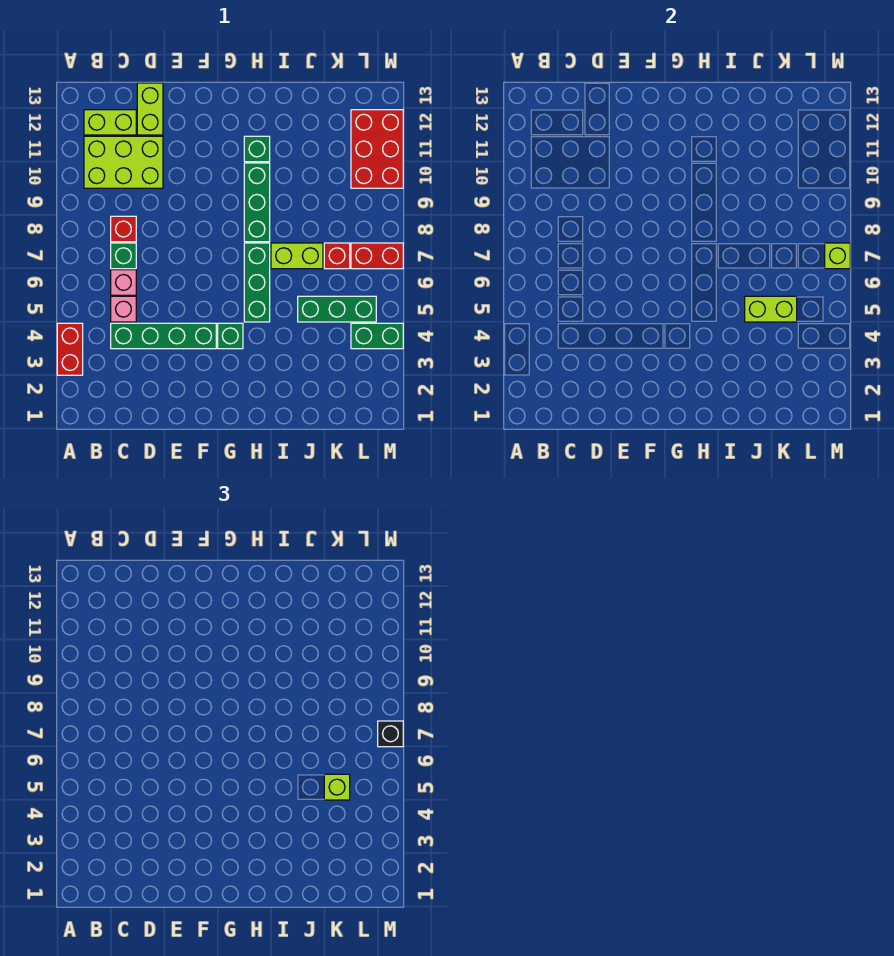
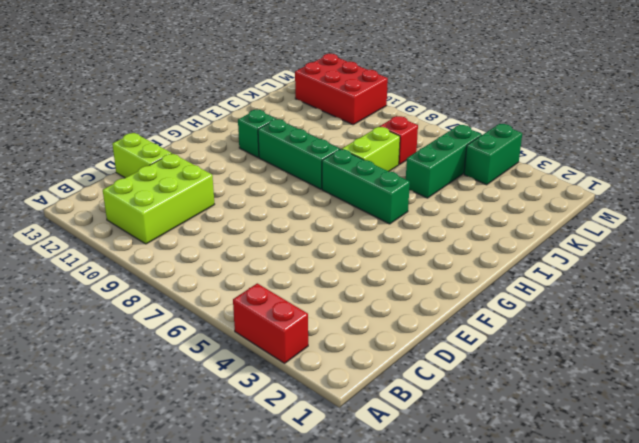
none -> lime brick B12:C12 level 1
none -> green brick C4:F4 level 1
none -> pink brick C5 level 1

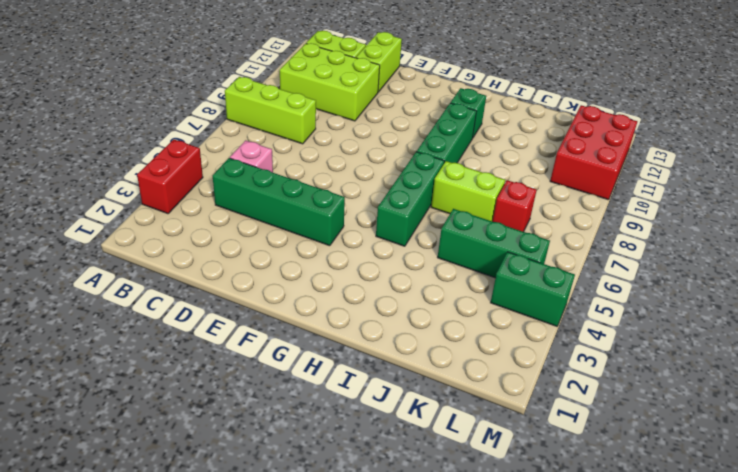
lime brick A8:C8 level 1 -> red brick C8 level 1
none -> pink brick C6 level 1
none -> green brick C7 level 1
none -> green brick G4 level 1

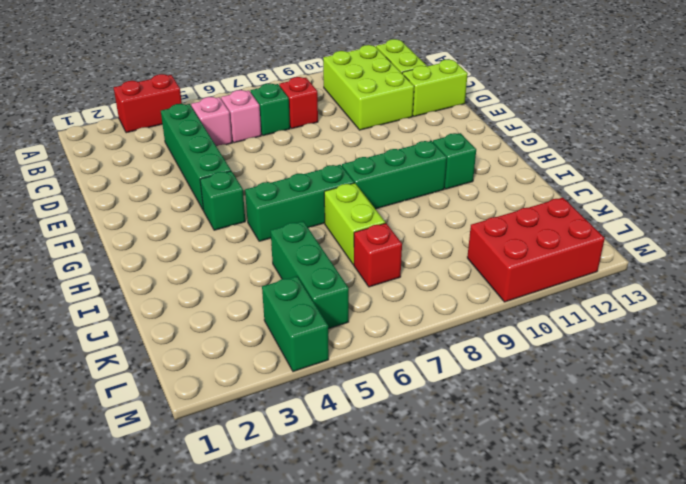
none -> red brick L7:M7 level 1
none -> lime brick J5:K5 level 2
none -> lime brick M7 level 2

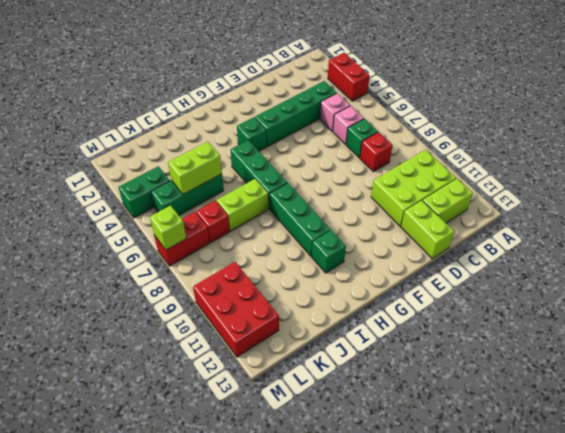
none -> lime brick K5 level 3
none -> black brick M7 level 3

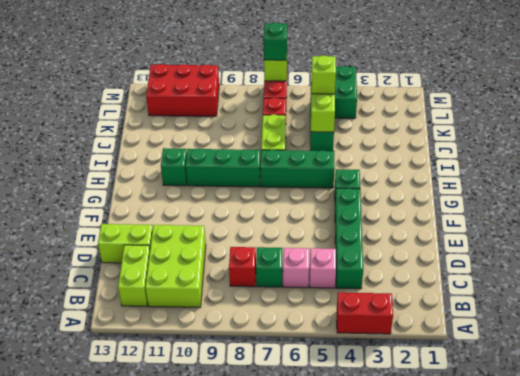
green brick M7 level 3 -> black brick M7 level 3

